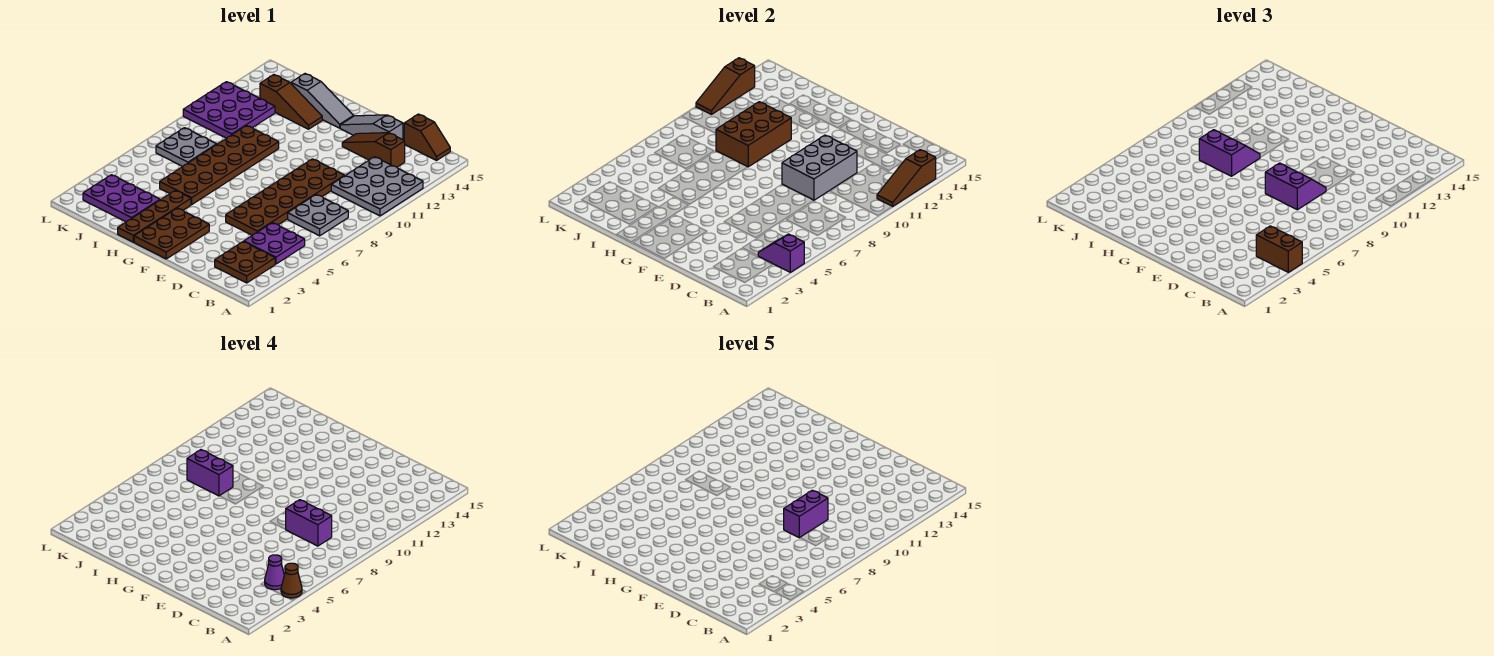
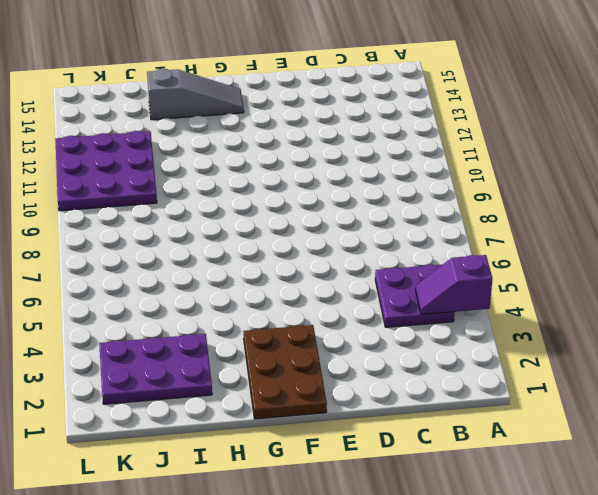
none -> grey plate A10:C12 level 1
none -> brown plate B2:C3 level 1
none -> grey plate B7:C8 level 1

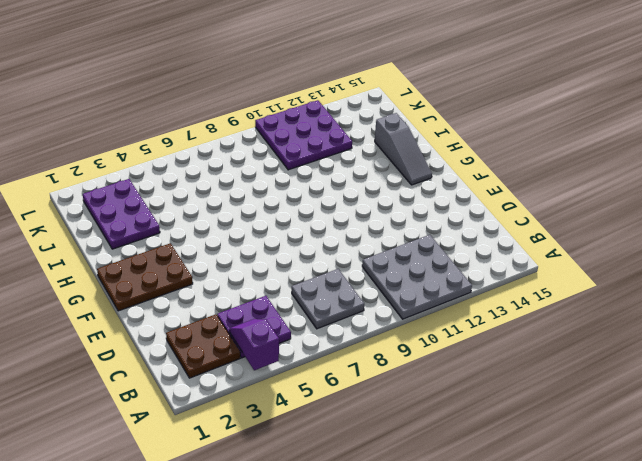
none -> brown slope B15:C15 level 1 top C
none -> brown slope C13:E13 level 1 top C
none -> brown plate D5:E10 level 1

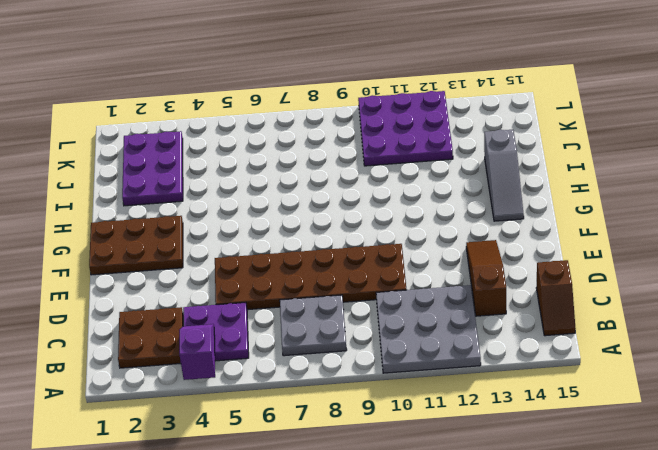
none -> grey slope D14:F14 level 1 top D
none -> brown plate H1:H4 level 1
none -> brown plate H5:I10 level 1

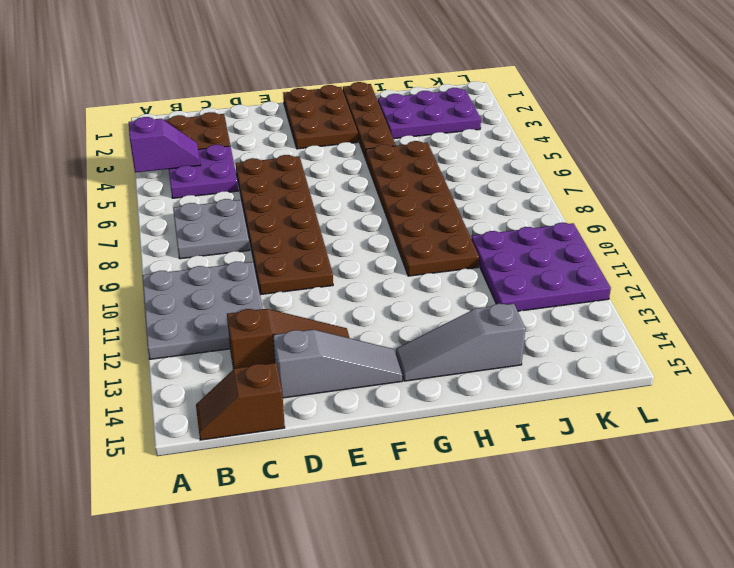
none -> brown slope H13:J13 level 1 top J
none -> grey plate J7:K8 level 1
none -> brown slope A11:A13 level 2 top 13

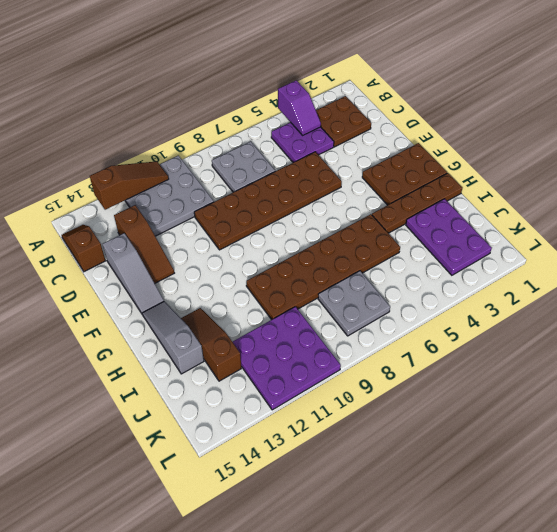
none -> grey brick D9:E11 level 2
none -> brown brick H9:I11 level 2
none -> brown slope L11:L13 level 2 top 13

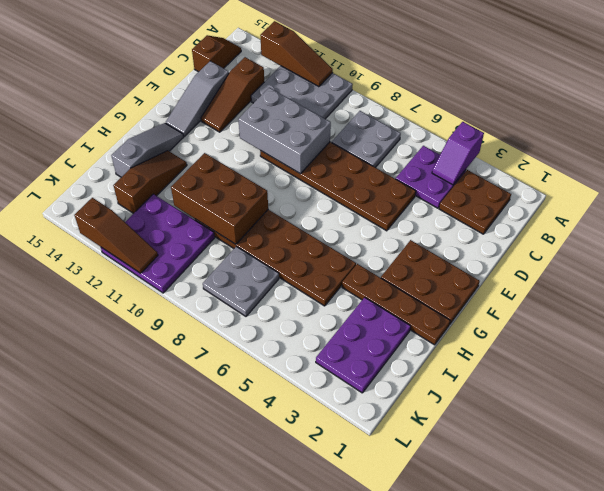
none -> brown brick A4:B4 level 3
none -> purple slope D8:E9 level 3 top 8
none -> purple slope H8:I9 level 3 top 8

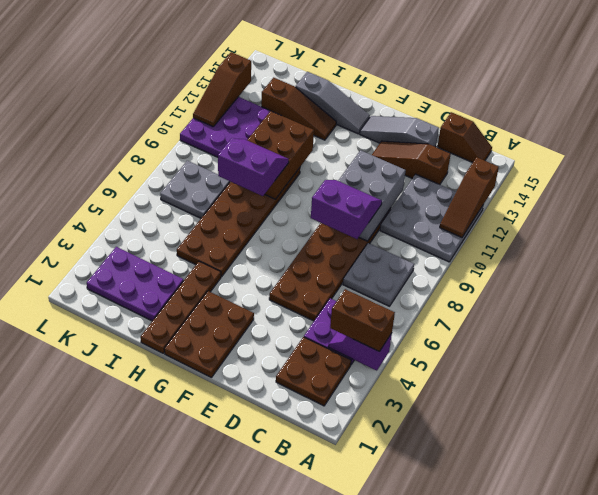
none -> brown cone A4 level 4
none -> purple cone B4 level 4
none -> purple brick C8:D8 level 4

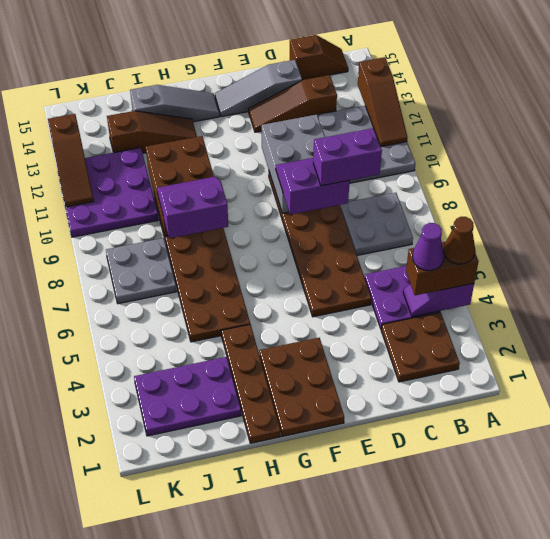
none -> purple brick I8:J8 level 4
none -> purple brick D8:D9 level 5

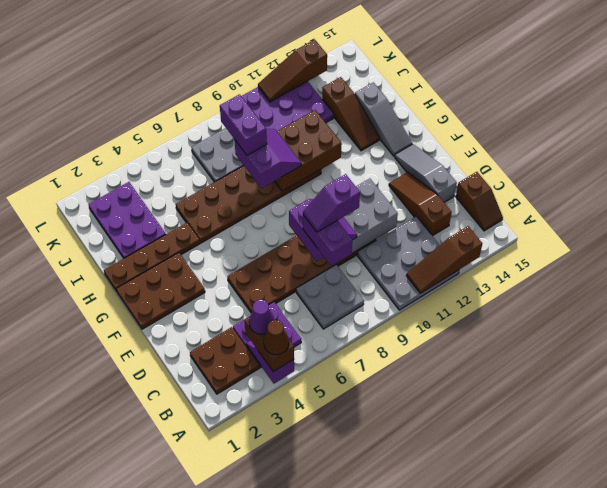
purple slope D8:D9 level 5 top 9 -> purple brick D8:D9 level 5

